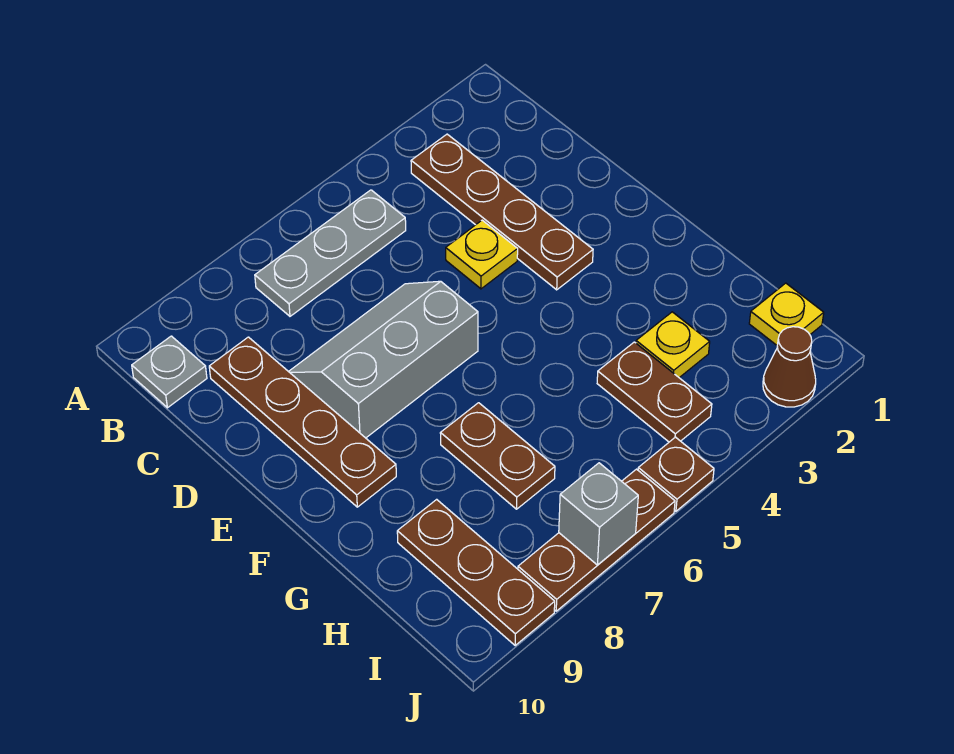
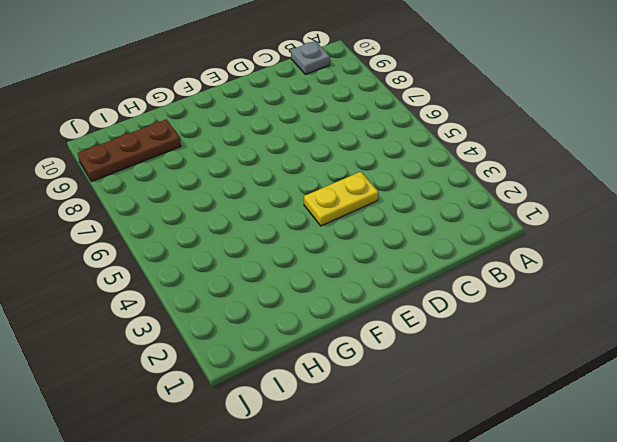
yellow plate D4:E4 level 1 -> yellow plate D4 level 1
none -> brown plate B3:E3 level 1
none -> grey plate B5:B7 level 1
none -> brown plate C9:F9 level 1

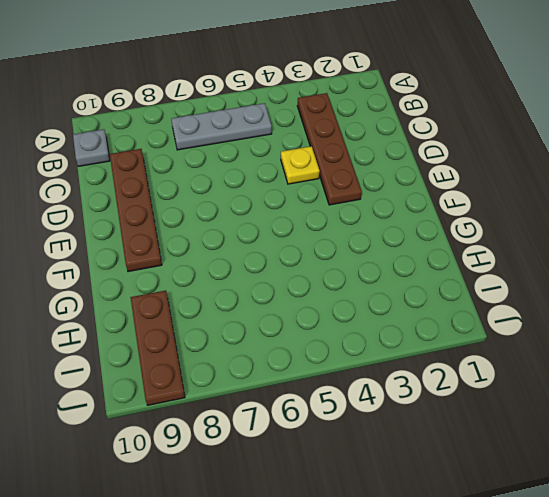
none -> grey slope D6:E8 level 1 top E
none -> brown plate G7:H7 level 1
none -> yellow plate H3 level 1

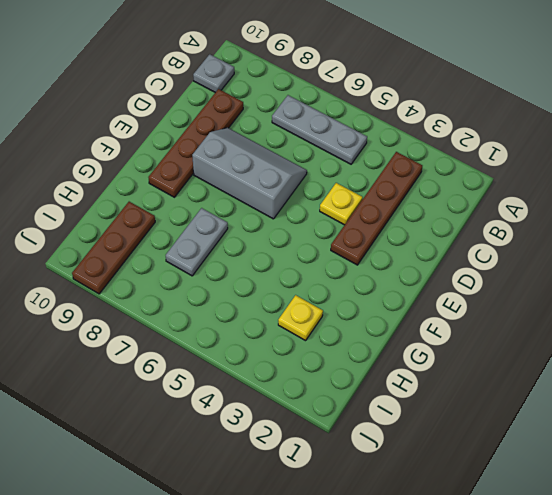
grey plate G7:H7 level 1 -> brown plate G7:H7 level 1
none -> brown plate H4:I4 level 1
none -> yellow plate I1 level 1
none -> brown cone J2 level 1

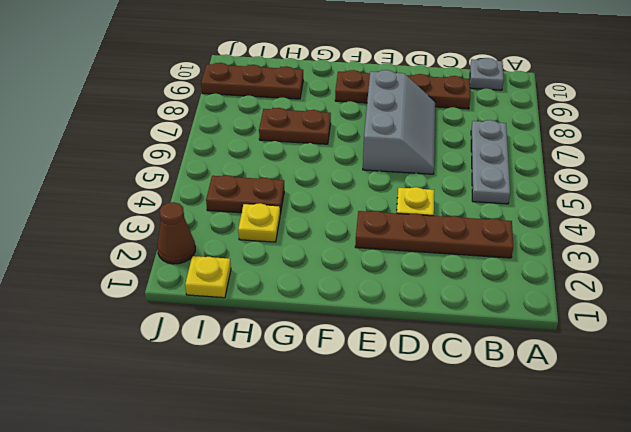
none -> brown plate J5 level 1
none -> brown plate J6:J8 level 1
none -> grey brick J7 level 2

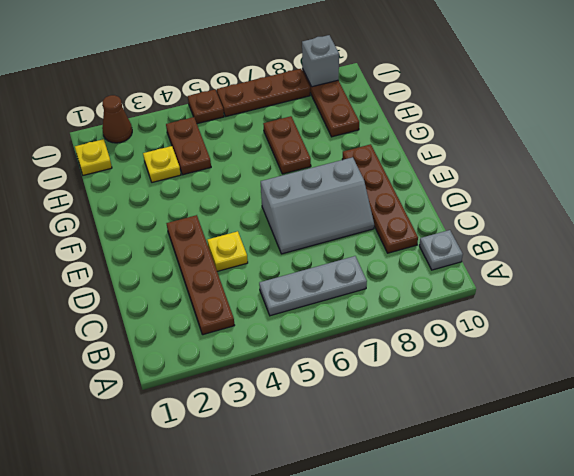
grey brick J9 level 2 -> grey brick J7 level 2

